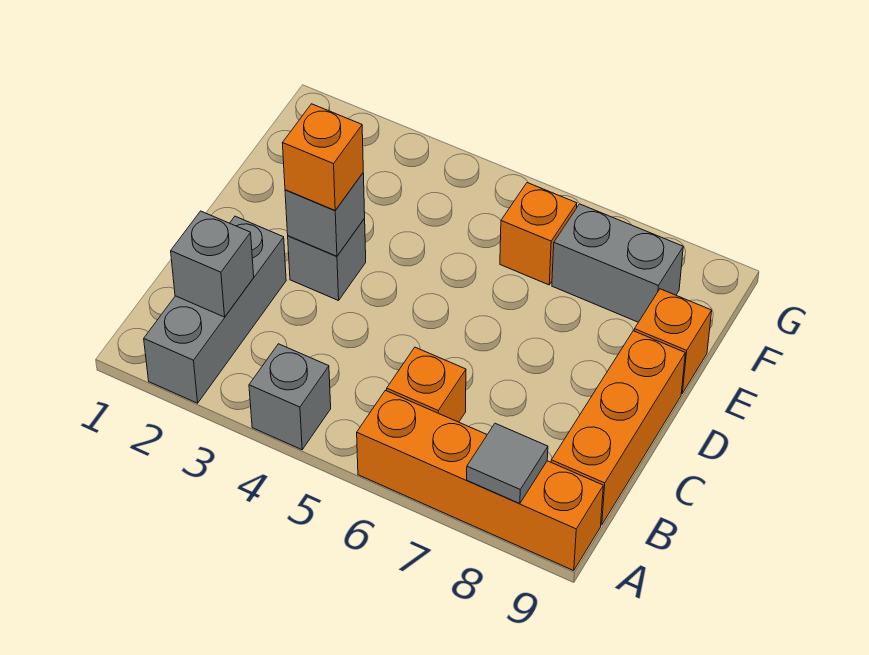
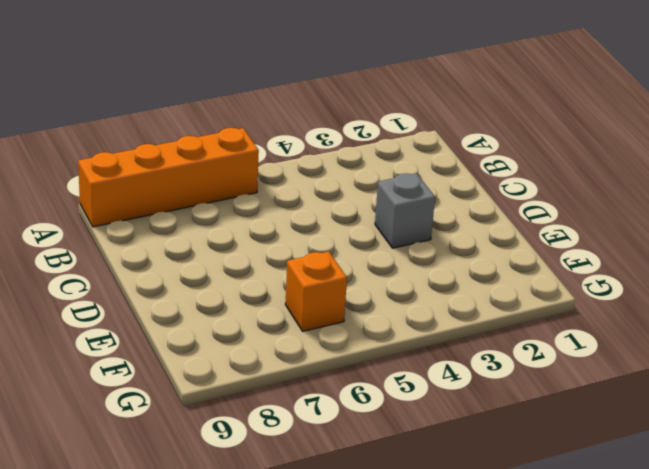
none -> grey brick A2:C2 level 1
none -> grey brick A4 level 1
none -> orange brick B6 level 1

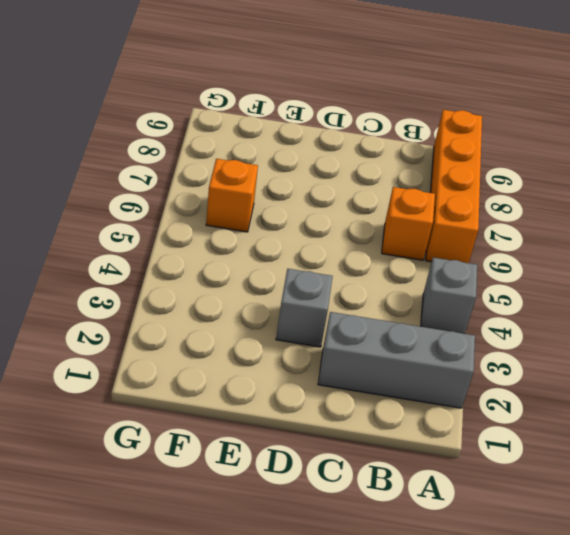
none -> orange brick B9:D9 level 1
none -> orange brick E9 level 1
none -> grey brick F7:F8 level 1

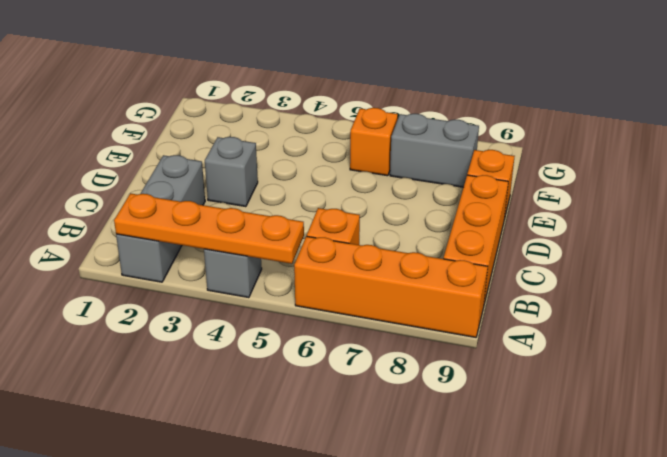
orange plate A2:A5 level 2 -> none
none -> grey tile A8 level 2
none -> grey brick B2 level 2
none -> grey brick D3 level 2

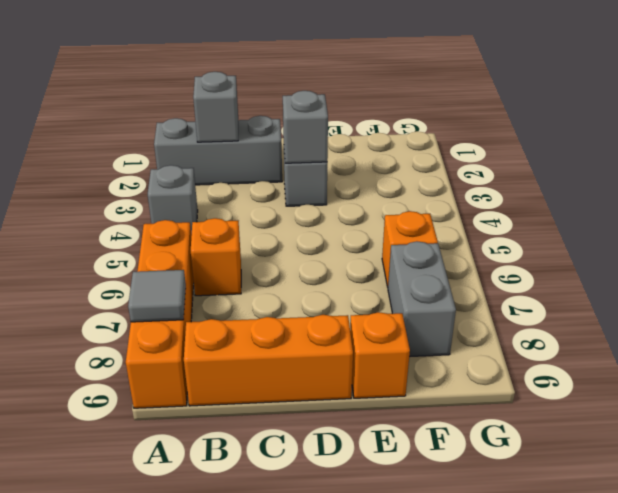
none -> orange brick D3 level 3

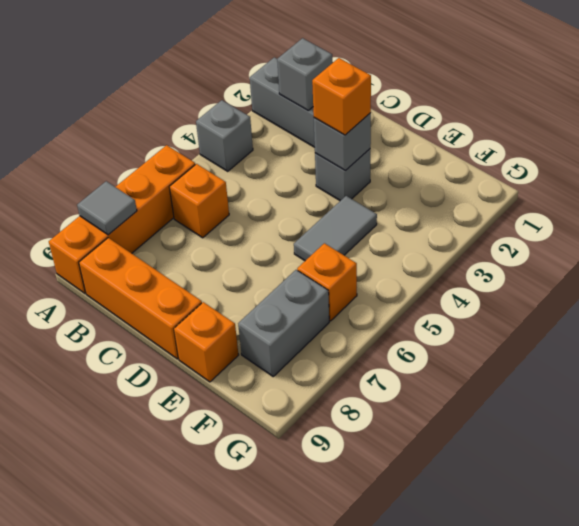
grey tile E4:E5 level 1 -> none

